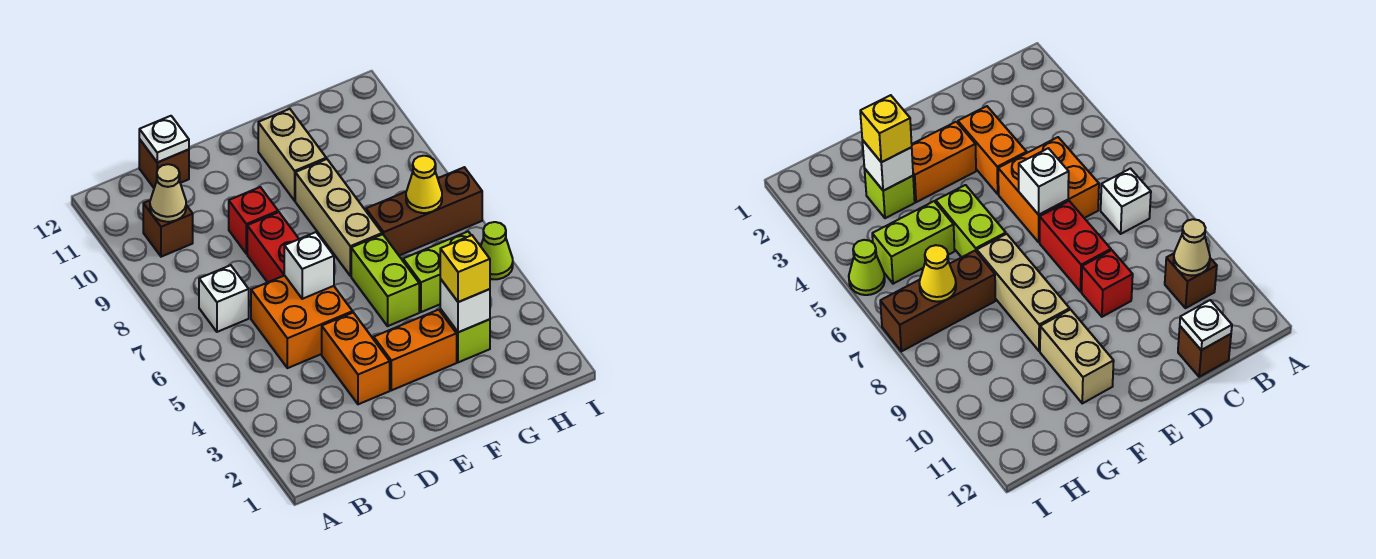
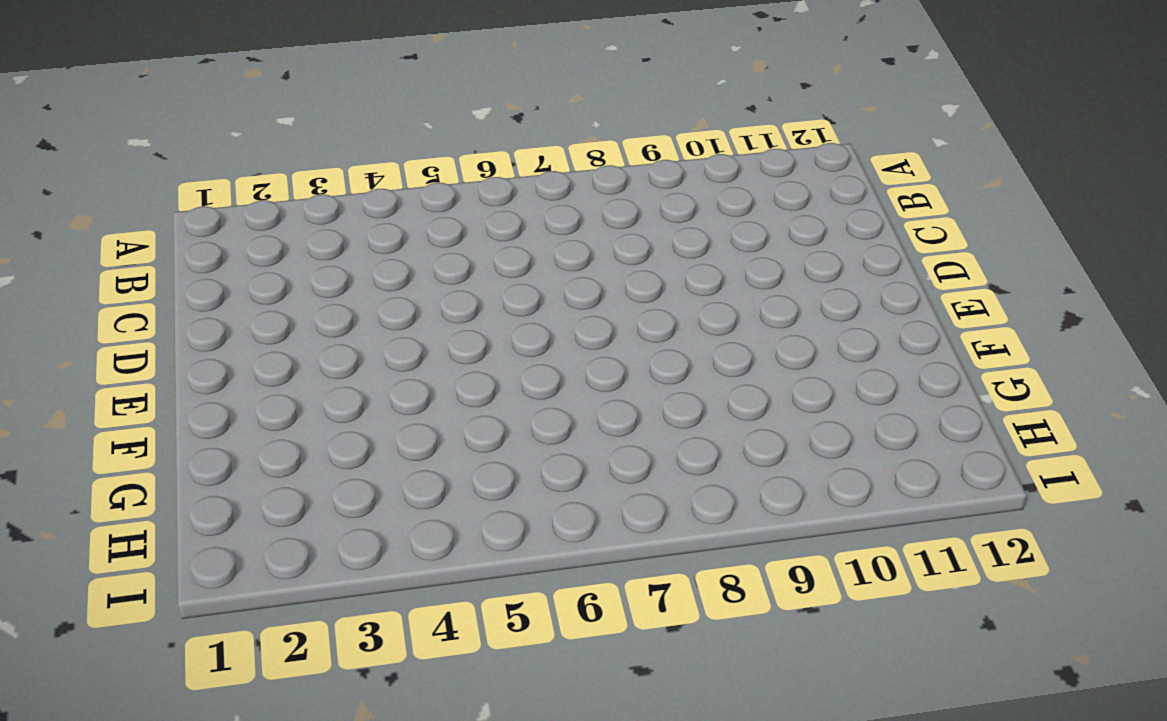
none -> white brick B7 level 1
none -> brown brick B10 level 1
none -> orange brick C5:D6 level 1

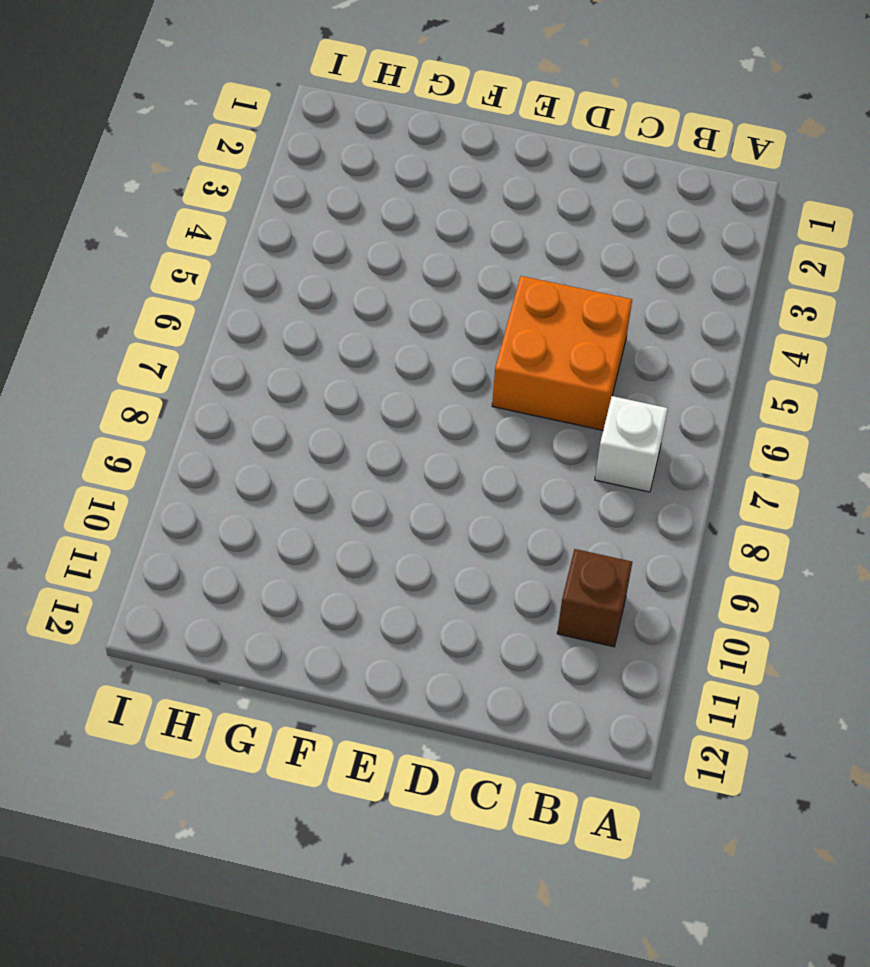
none -> brown brick C12 level 1
none -> orange brick D3:D4 level 1
none -> red brick D7:D8 level 1

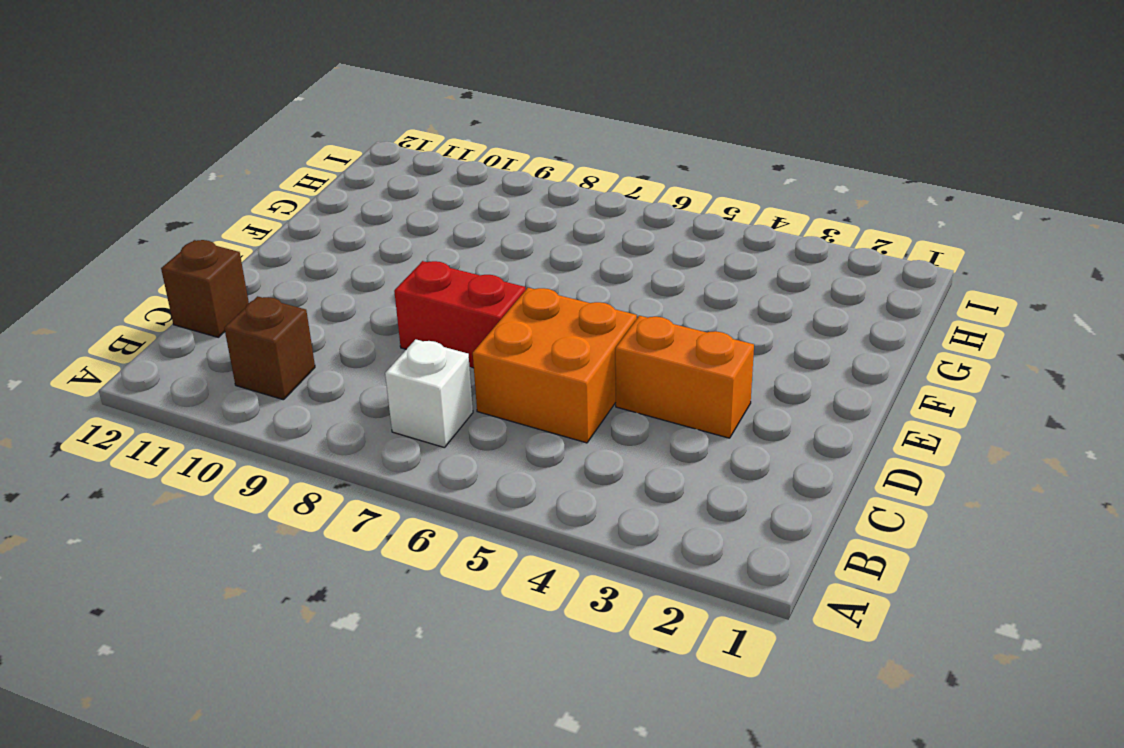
none -> red brick D9 level 1
none -> orange brick E3:F3 level 1
none -> lime brick F5:F6 level 1

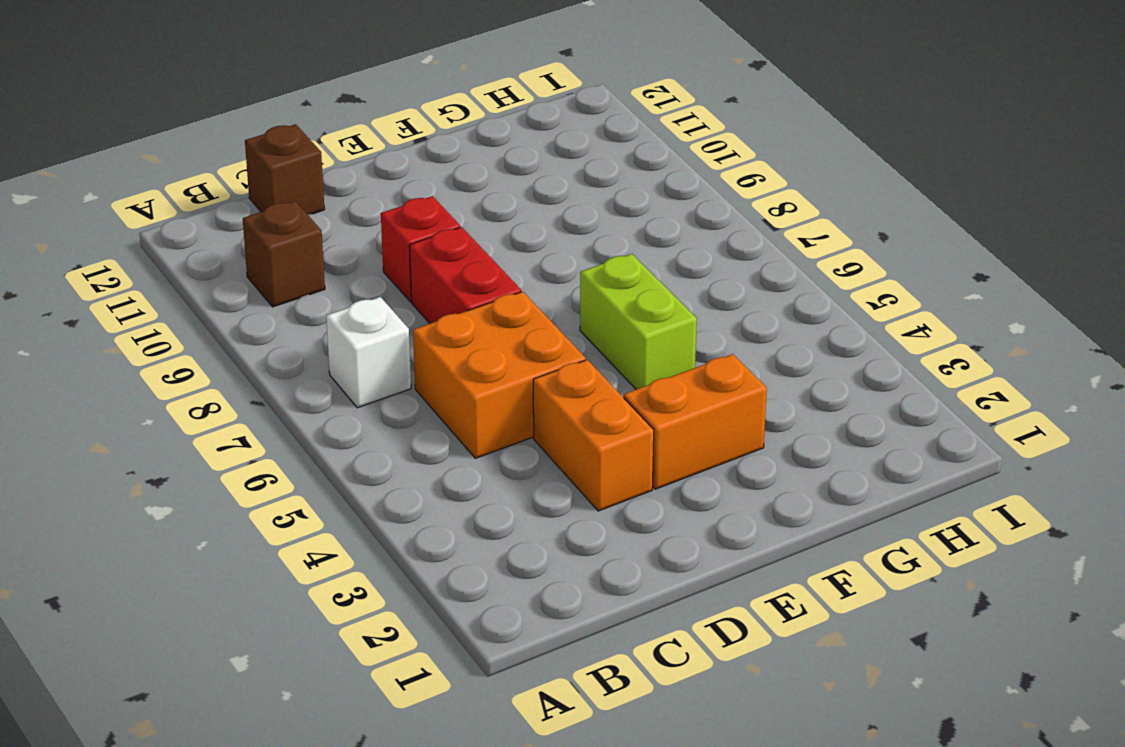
none -> tan brick F7:F9 level 1
none -> tan brick F10:F11 level 1
none -> lime brick G3 level 1

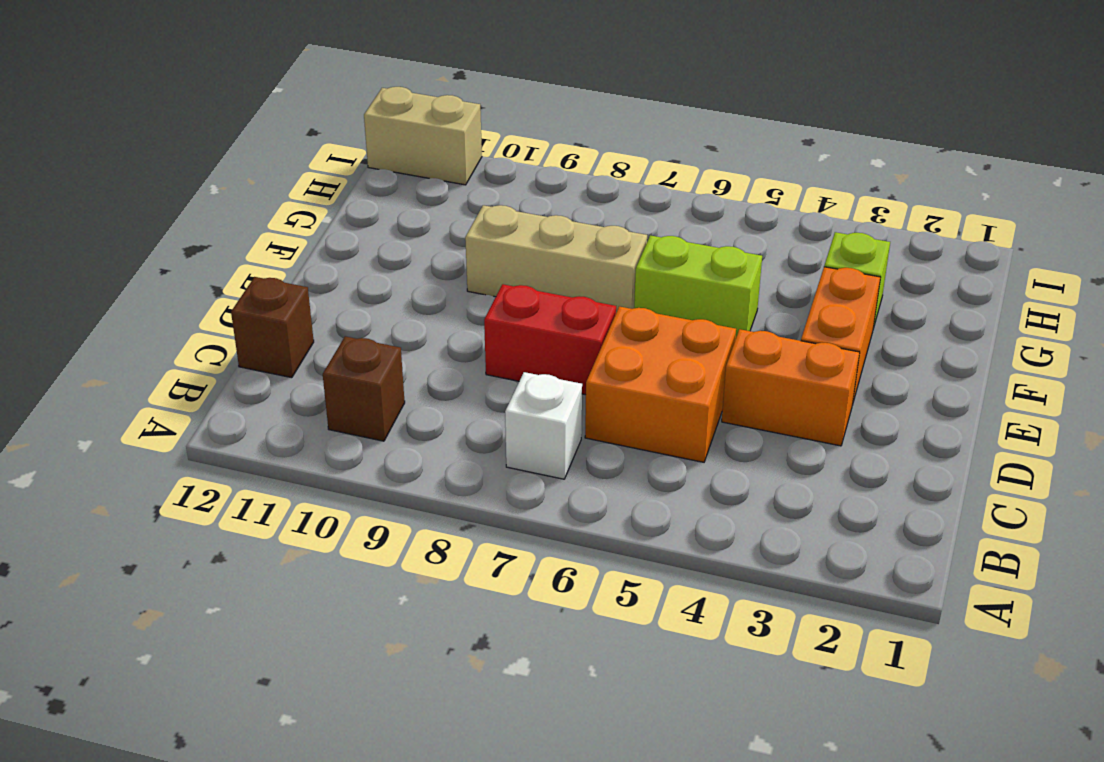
tan brick I11:I12 level 1 -> tan brick F10:F11 level 1
none -> red brick D9 level 1
none -> lime brick G5:H5 level 1
none -> brown brick G7:I7 level 1

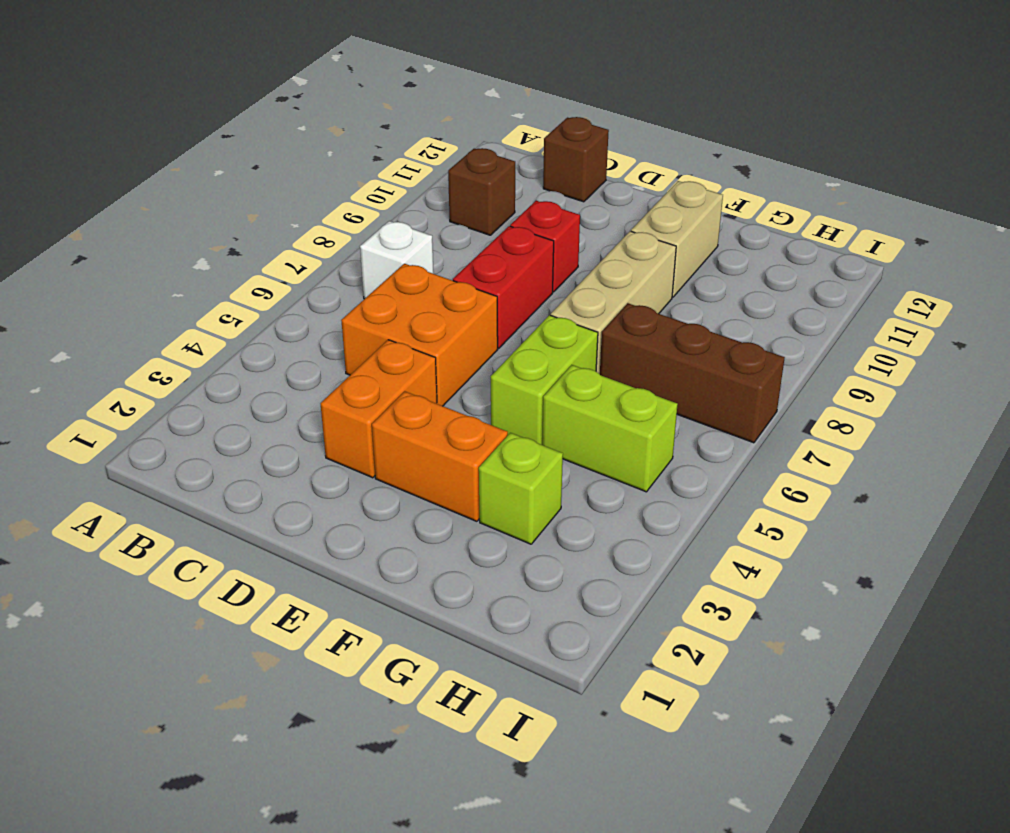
none -> lime cone I5 level 1
none -> tan cone B10 level 2
none -> white plate C12 level 2

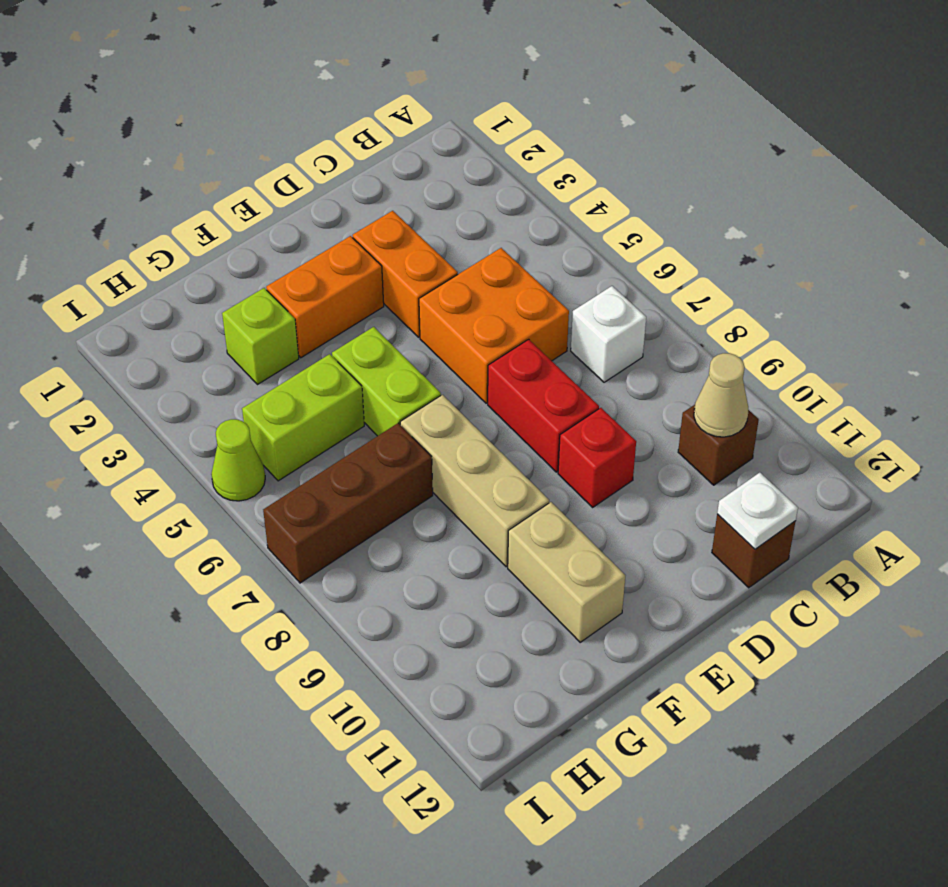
none -> white brick D6 level 2
none -> white brick G3 level 2
none -> yellow cone H7 level 2

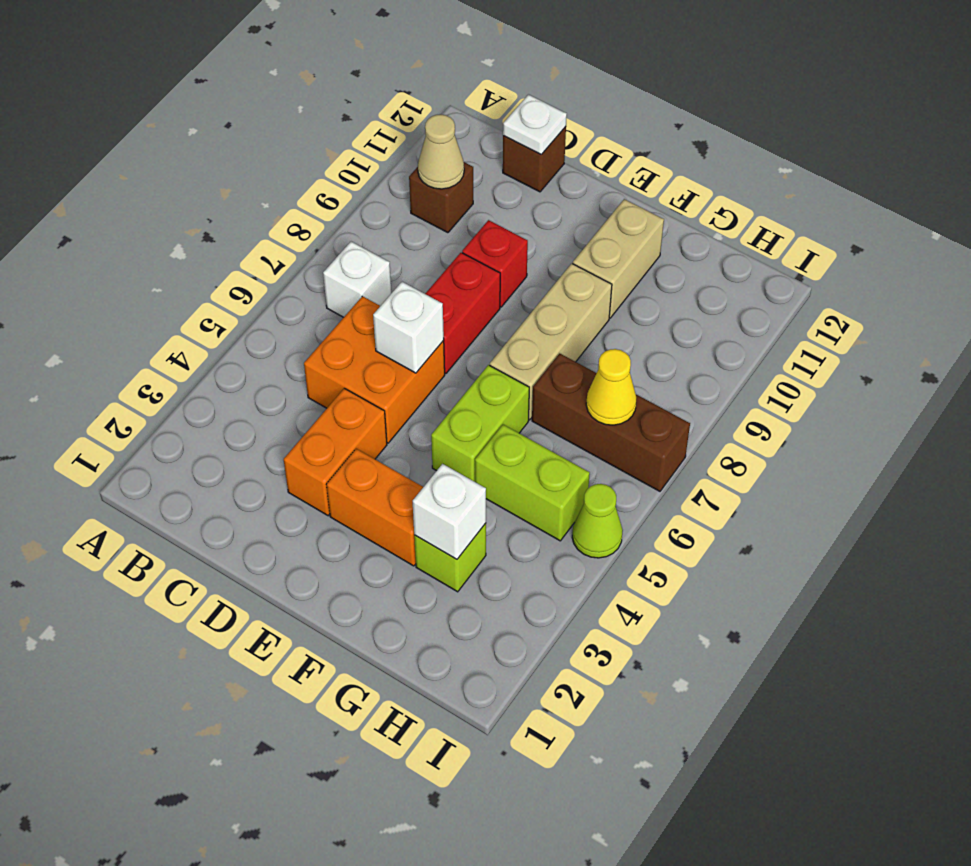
none -> yellow brick G3 level 3

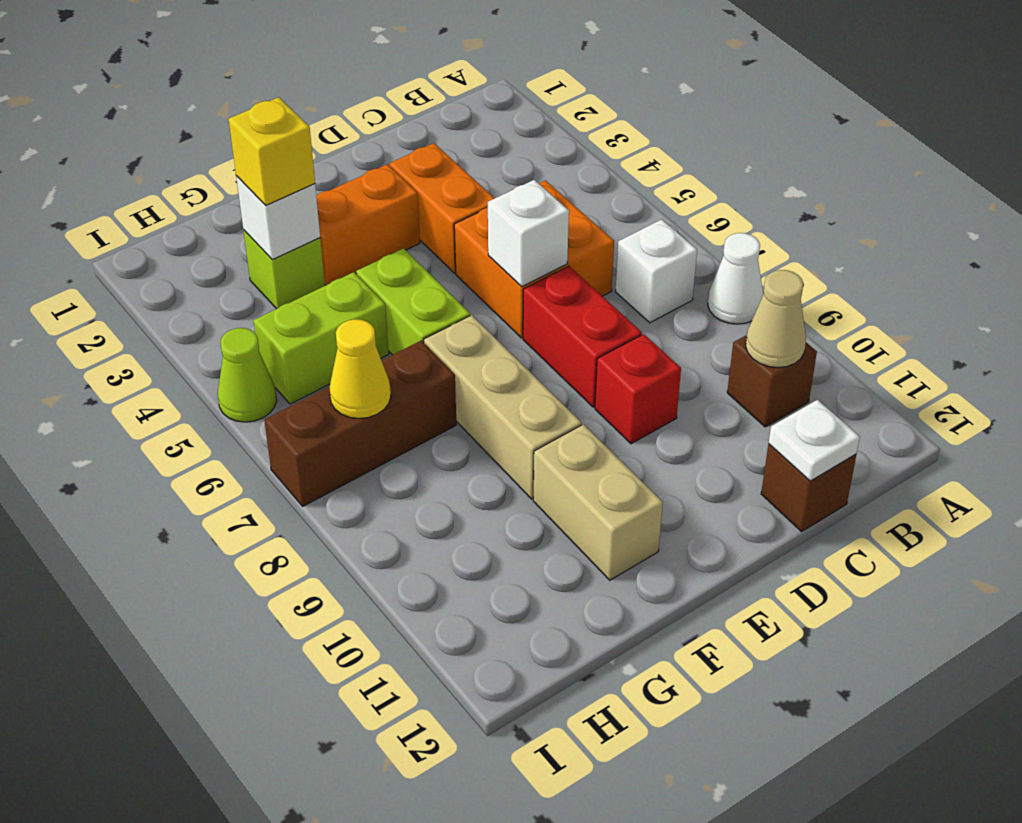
white cone A8 level 1 -> none

